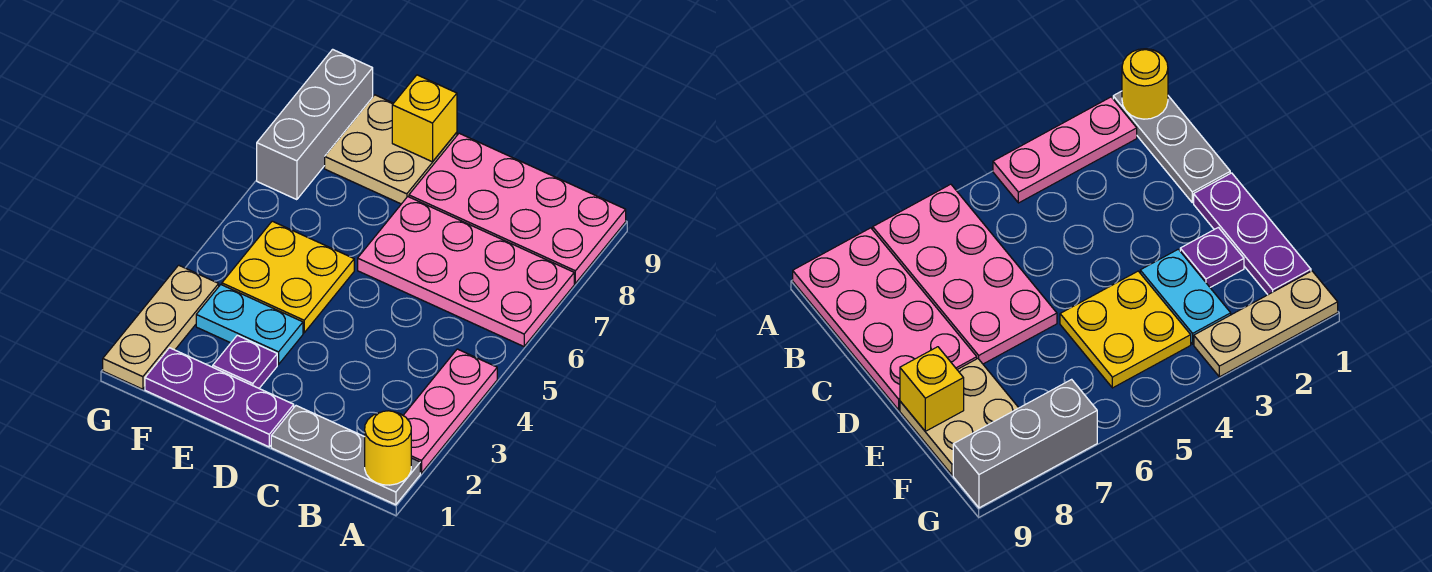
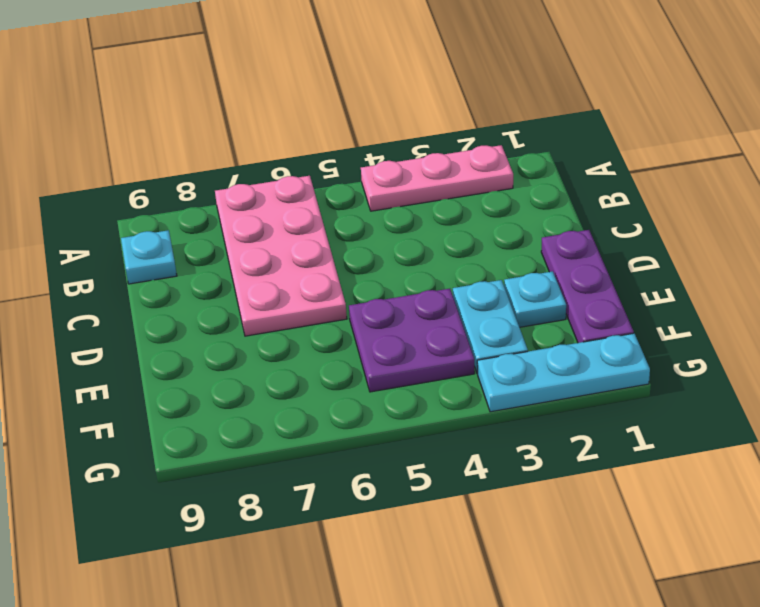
cyan plate B9 level 1 -> pink plate A8:D9 level 1
cyan plate E2 level 1 -> purple plate E2 level 1
purple plate E4:F5 level 1 -> yellow plate E4:F5 level 1
cyan plate G1:G3 level 1 -> tan plate G1:G3 level 1
none -> grey plate A1:C1 level 1
none -> tan plate E8:F9 level 1
none -> grey brick G7:G9 level 1

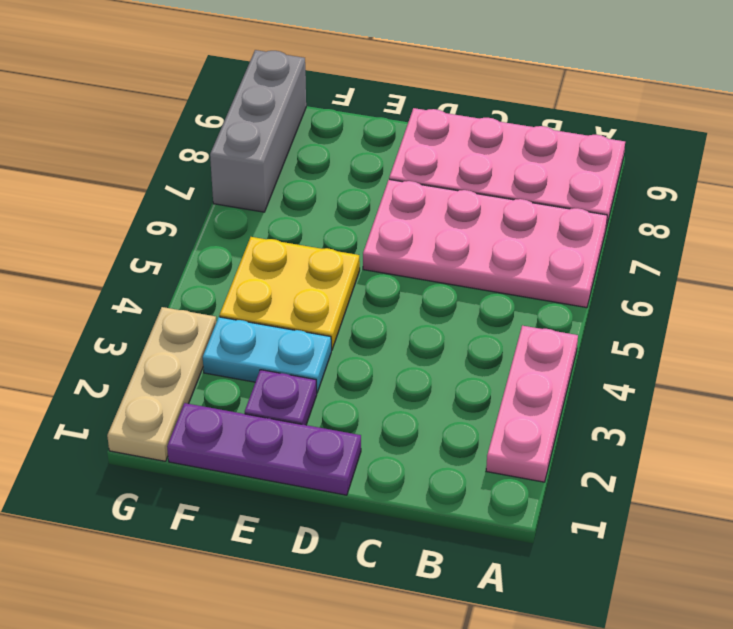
none -> grey plate A1:C1 level 1
none -> tan plate E8:F9 level 1
none -> yellow round brick A1 level 2

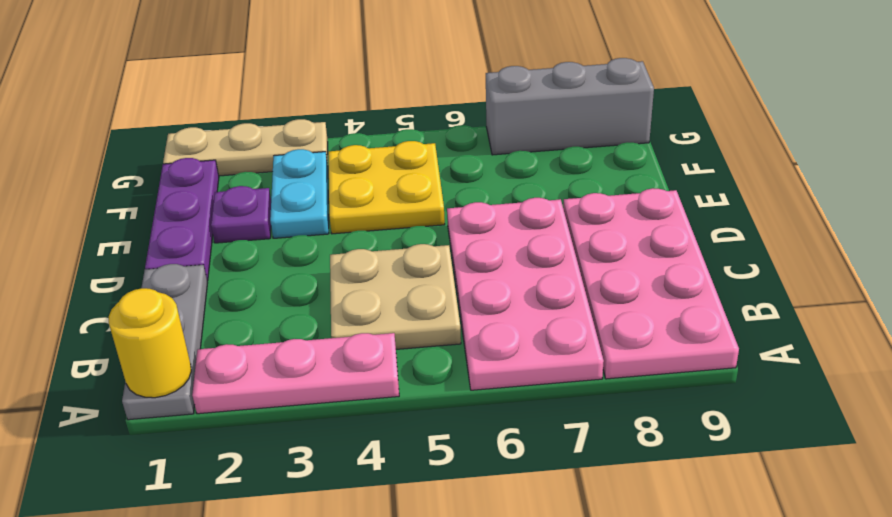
tan plate B4:C5 level 1 -> tan plate E8:F9 level 1
none -> yellow brick E9 level 2

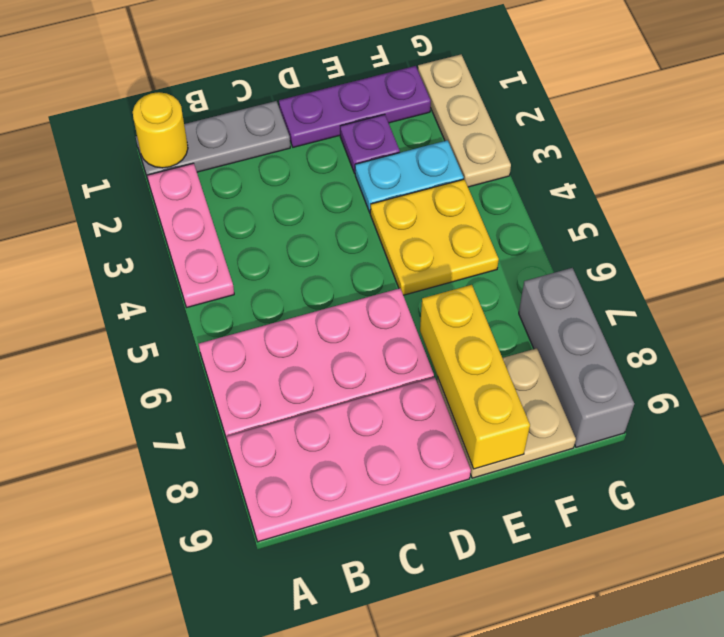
yellow brick E7:E9 level 2 -> yellow brick E9 level 2

